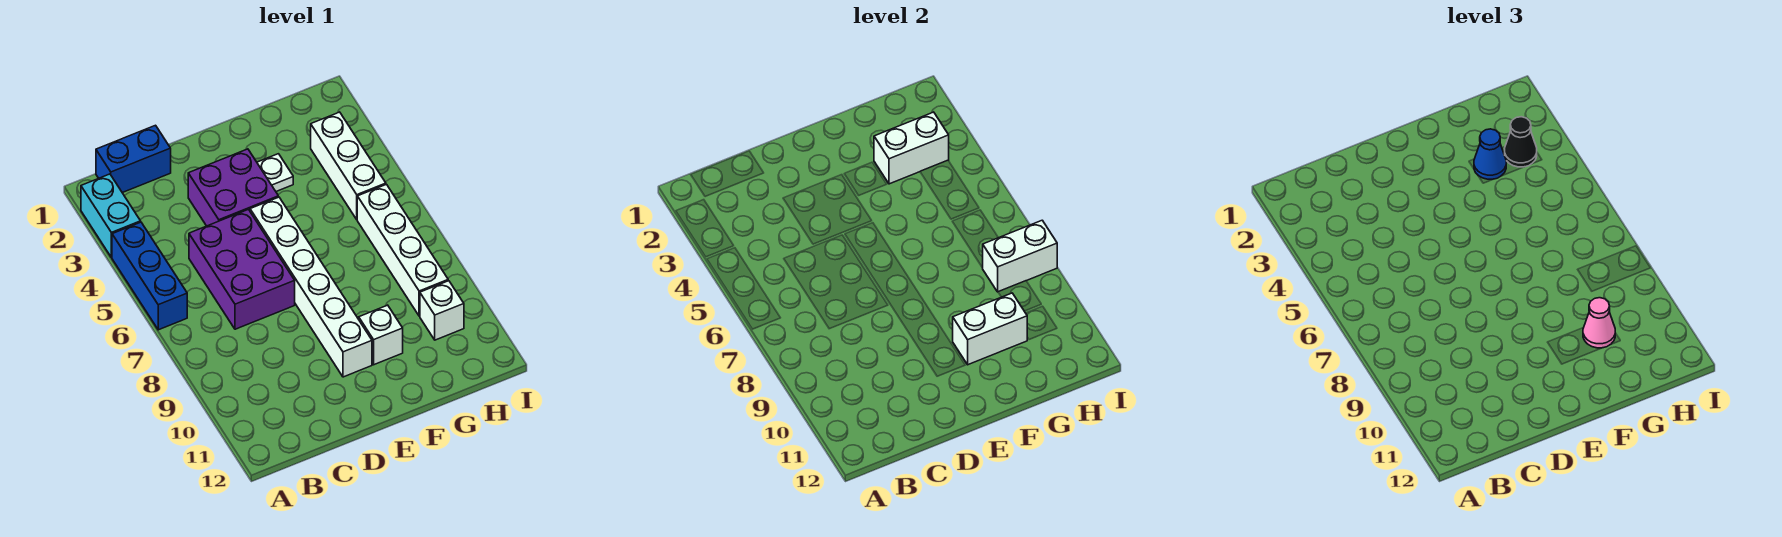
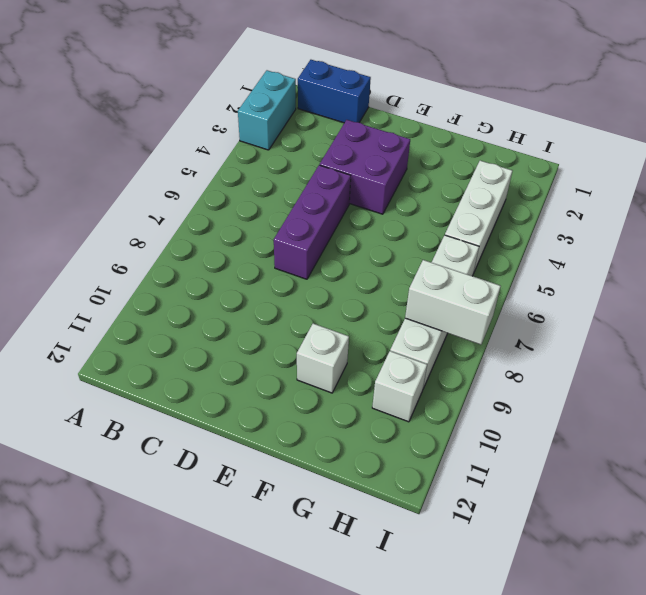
purple brick D5:D7 level 1 -> purple brick C5:D7 level 1
none -> blue brick A4:A6 level 1
none -> white brick E5:E10 level 1
none -> white plate F3 level 1

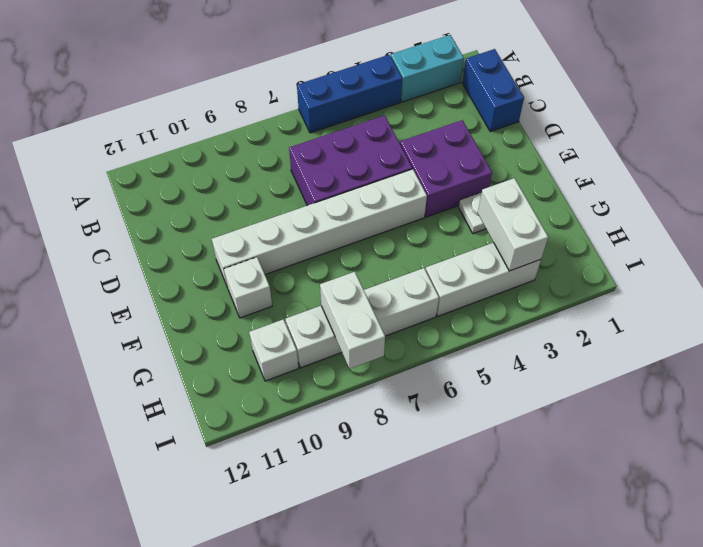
none -> white brick F10:G10 level 2
none -> blue cone G3 level 3
none -> pink cone G10 level 3

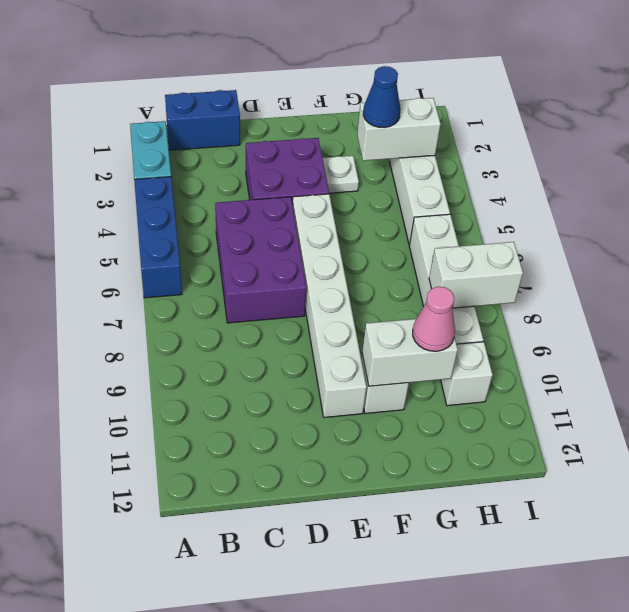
none -> black cone H3 level 3

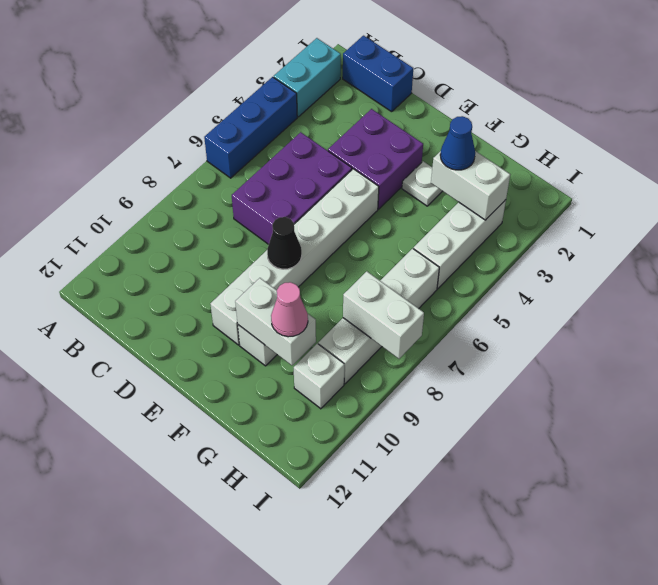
black cone E8 level 2 -> black cone H3 level 3

